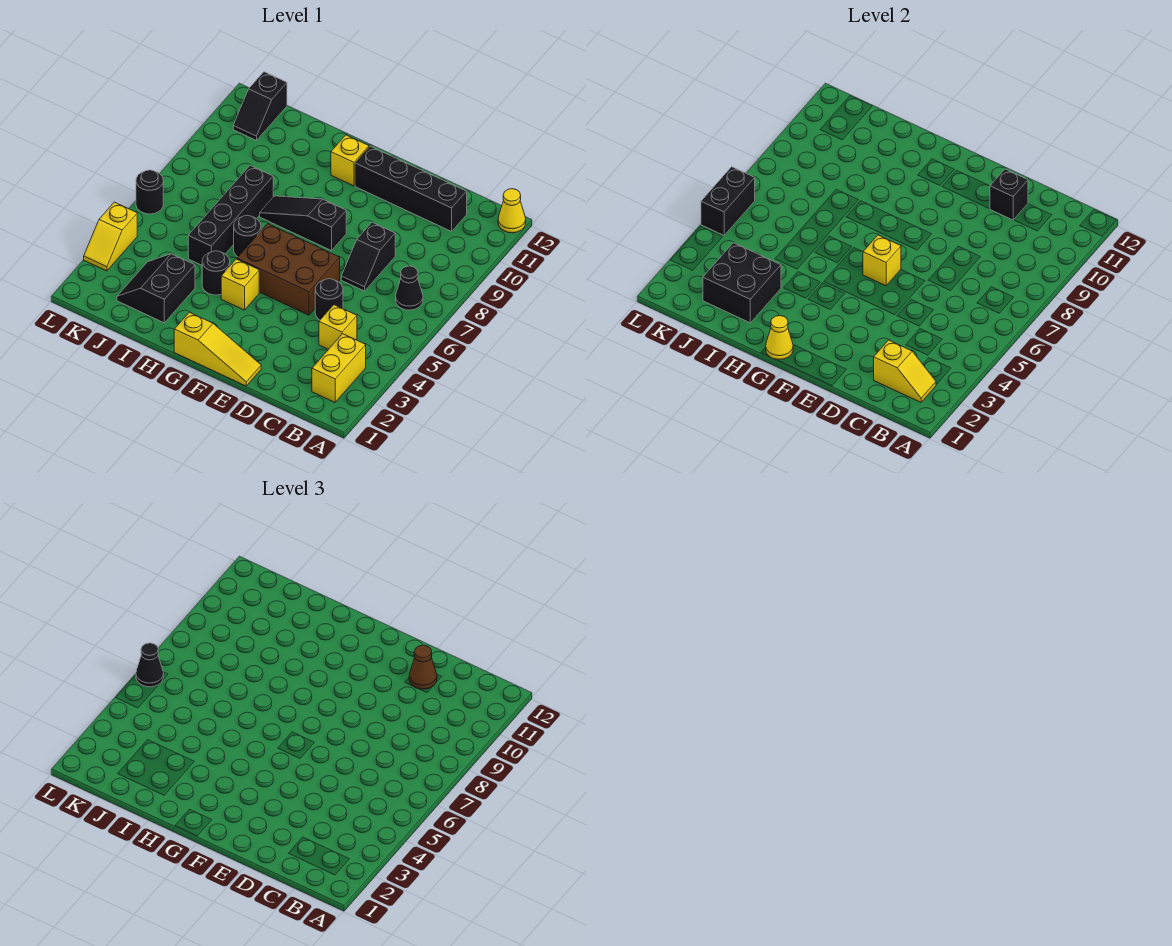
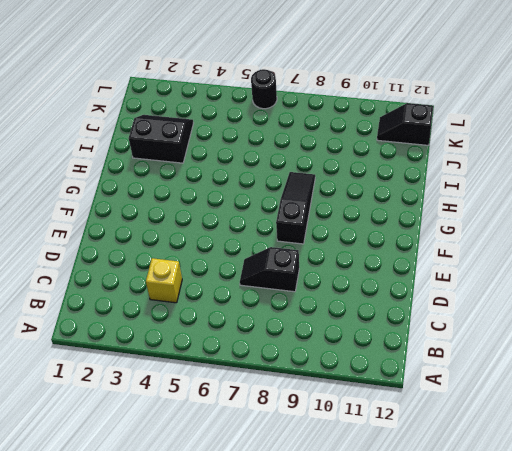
none -> yellow cone A12 level 1
none -> yellow brick B2:B3 level 1
none -> black cone B7 level 1

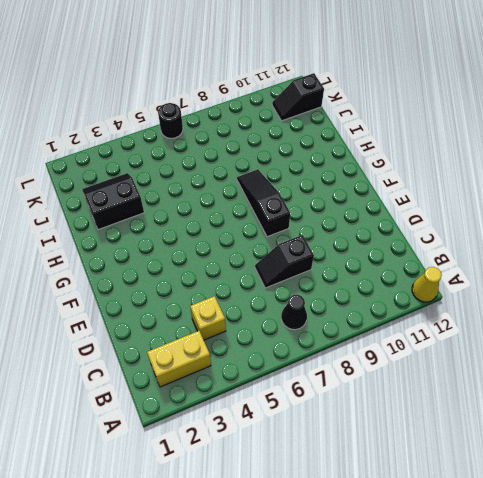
none -> black brick C11:F11 level 1
none -> black round brick D5 level 1
none -> yellow slope E1:G1 level 1 top G

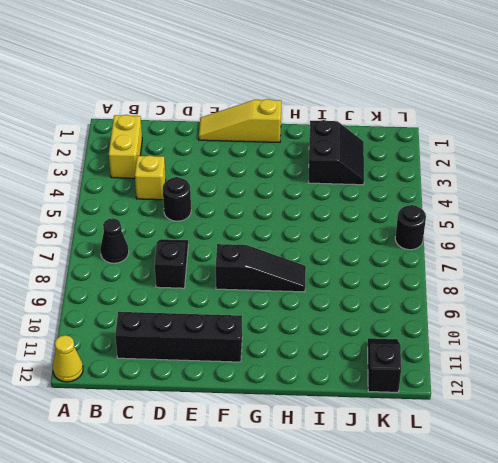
none -> brown brick E5:G6 level 1
none -> yellow brick G4 level 1
none -> yellow brick G11 level 1

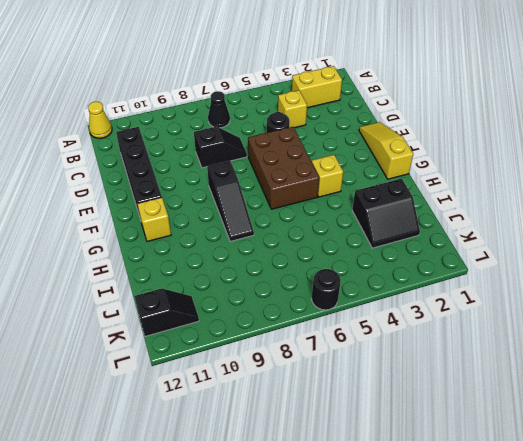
none -> black round brick H4 level 1
none -> black round brick H6 level 1
none -> black brick I5:I8 level 1

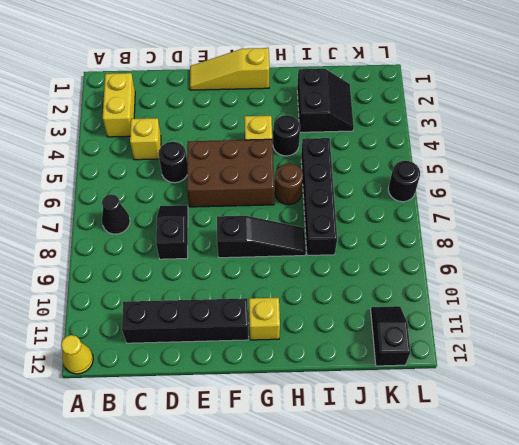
brown round brick H6 level 1 -> black round brick H6 level 1
none -> yellow slope L3:L4 level 1 top 4
none -> yellow slope B2:C2 level 2 top C
none -> black brick D11 level 2

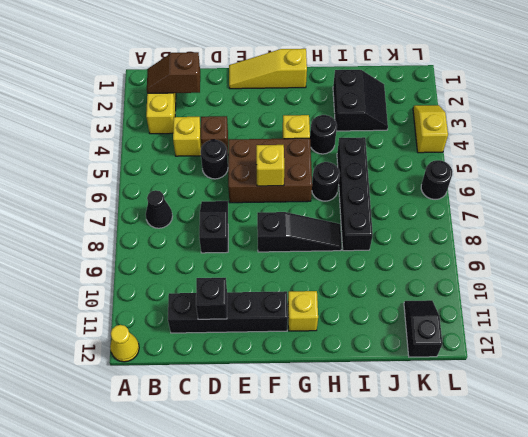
brown slope B2:C2 level 2 top C -> yellow slope B2:C2 level 2 top C
brown brick D4 level 1 -> none
none -> yellow cone G1 level 2
none -> black brick I2:J3 level 2
none -> black brick L5:L6 level 2

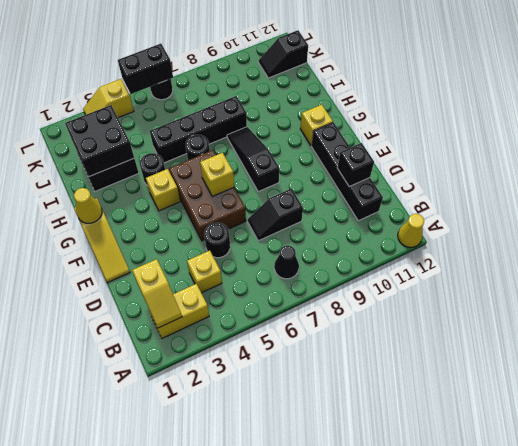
none -> brown cone D11 level 3
none -> black cone L6 level 3

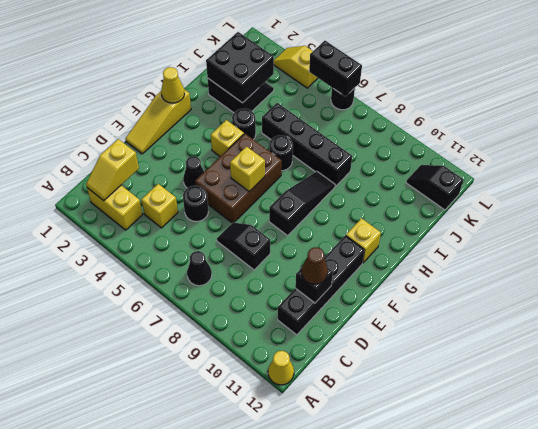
black cone E4 level 1 -> black cone L6 level 3

